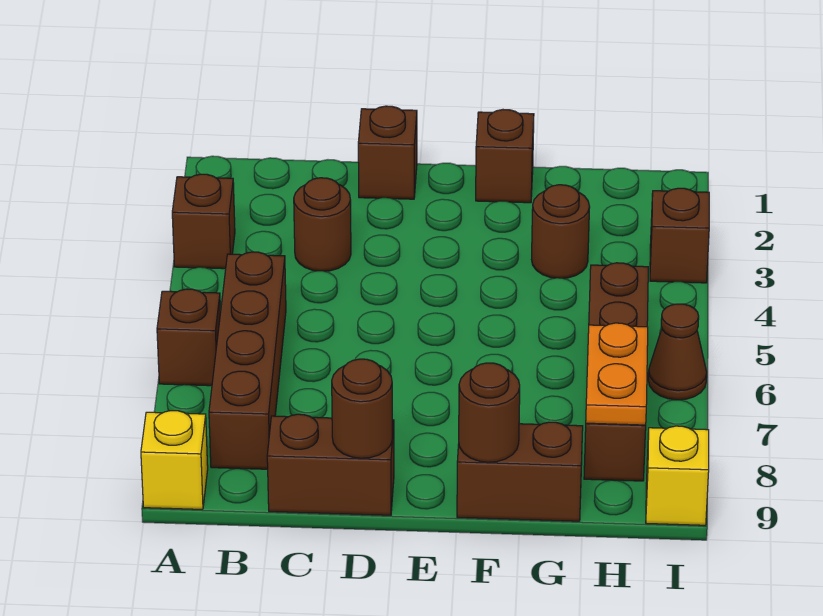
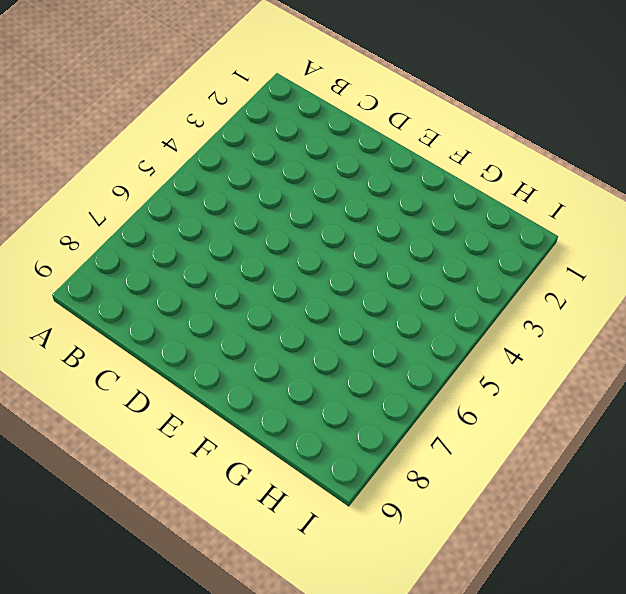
none -> brown brick A3 level 1
none -> brown brick A6 level 1
none -> yellow brick A9 level 1

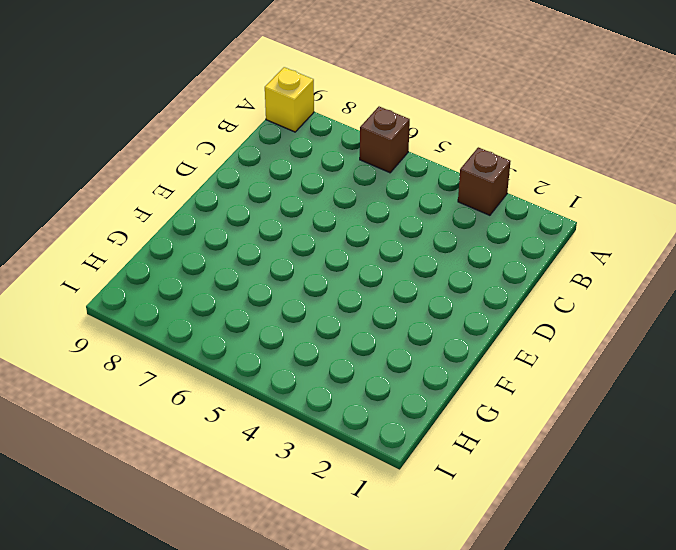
none -> brown brick B5:B8 level 1
none -> brown round brick C3 level 1
none -> brown brick C9:D9 level 1

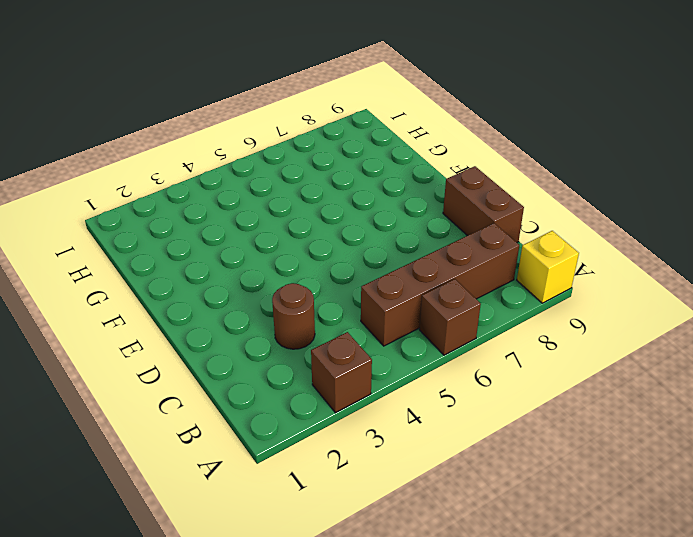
none -> brown brick D1 level 1
none -> brown brick F1 level 1
none -> brown brick F9:G9 level 1

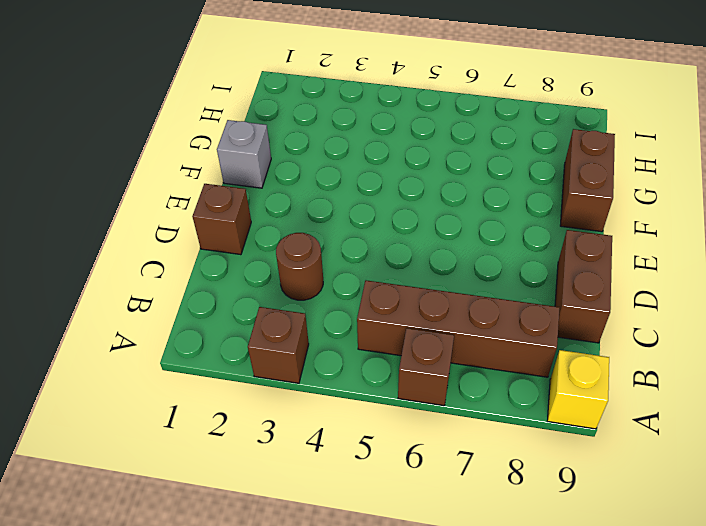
grey brick F1 level 1 -> brown brick F1 level 1
none -> brown round brick G3 level 1
none -> brown brick H5:H8 level 1
none -> brown brick I3 level 1

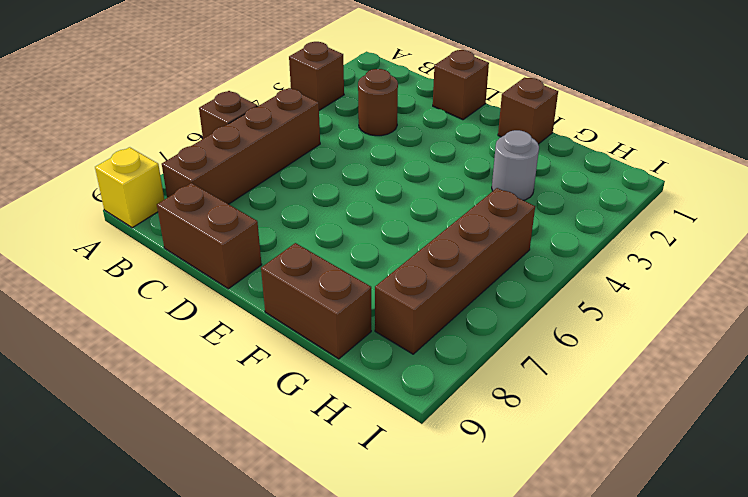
grey round brick G3 level 1 -> brown round brick G3 level 1
none -> brown brick I3 level 1
none -> brown cone I6 level 1
none -> yellow brick I9 level 1

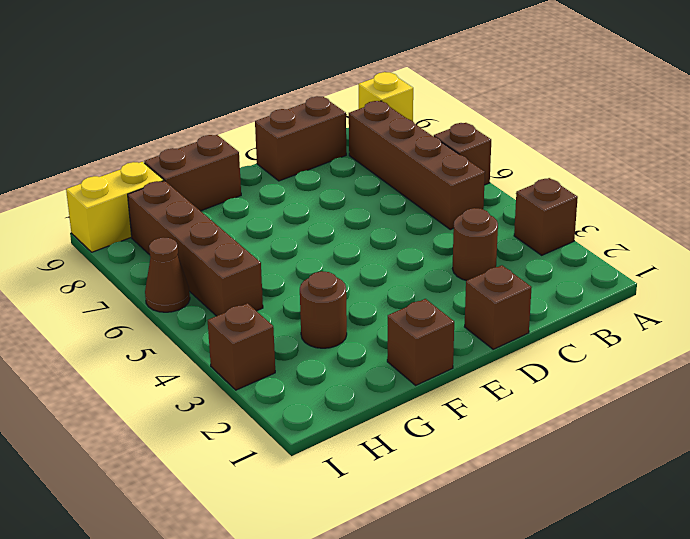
yellow brick H9:I9 level 1 -> yellow brick I9 level 1
none -> brown round brick D9 level 2
none -> brown round brick F9 level 2
none -> orange plate H7:H8 level 2

